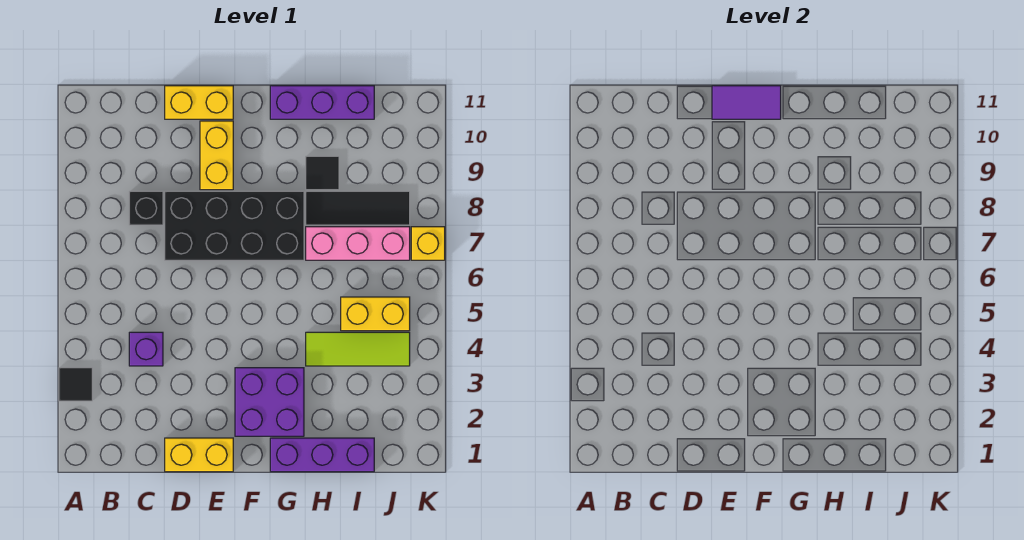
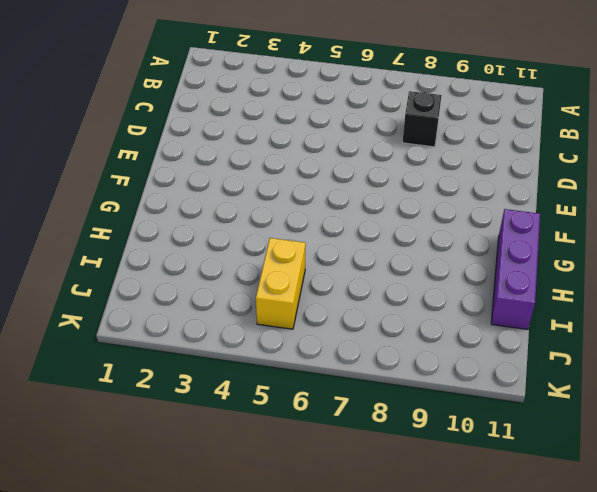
none -> black tile A3 level 1
none -> purple brick C4 level 1
none -> yellow brick D1:E1 level 1

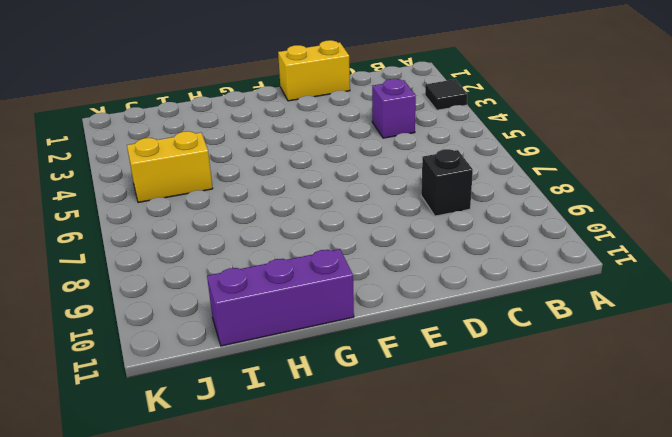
none -> black brick D7:G8 level 1
none -> yellow brick D11:E11 level 1
none -> yellow brick E9:E10 level 1

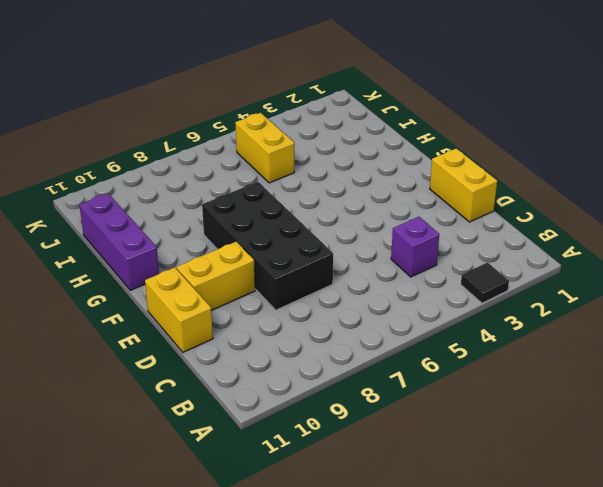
none -> black brick C8 level 1
none -> purple brick F2:G3 level 1
none -> purple brick G1:I1 level 1

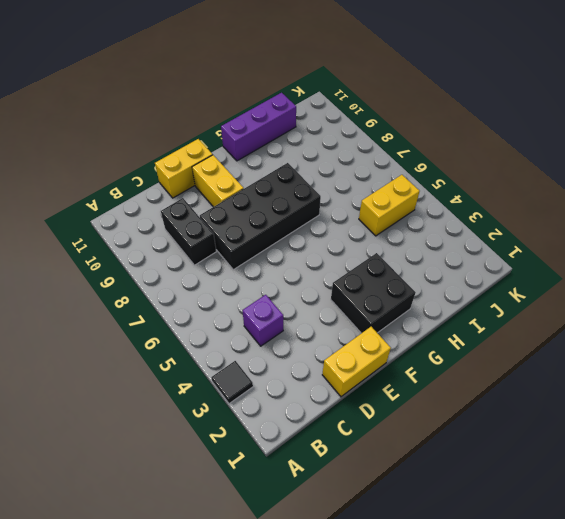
black brick C8:C9 level 1 -> black brick C8 level 1
black brick F2:G3 level 1 -> purple brick F2:G3 level 1
none -> purple brick G1:I1 level 1
none -> lime tile H4:J4 level 1
none -> pink brick H7:J7 level 1

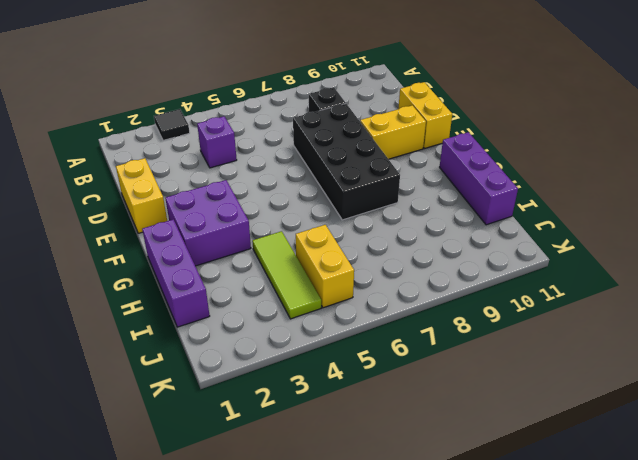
none -> pink brick H7:J7 level 1
none -> black tile H8:J8 level 1
none -> black tile H9 level 1

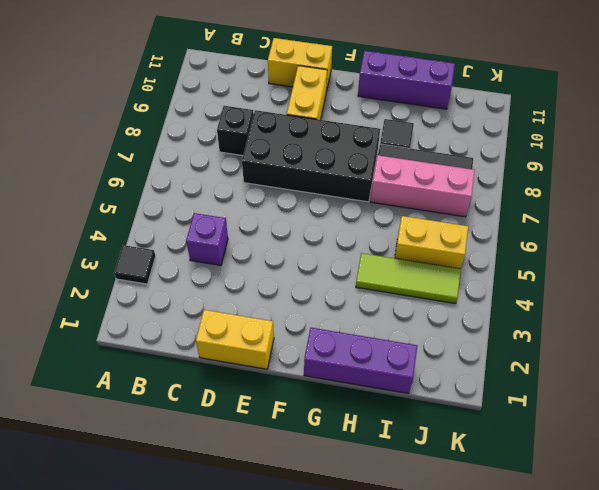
none -> purple brick F2:G3 level 1
none -> yellow brick K7 level 1
none -> purple tile E11:F11 level 2

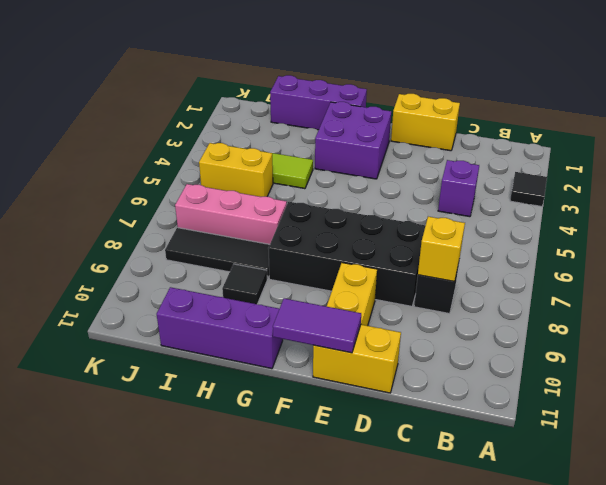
yellow brick C8 level 2 -> yellow brick K7 level 1

